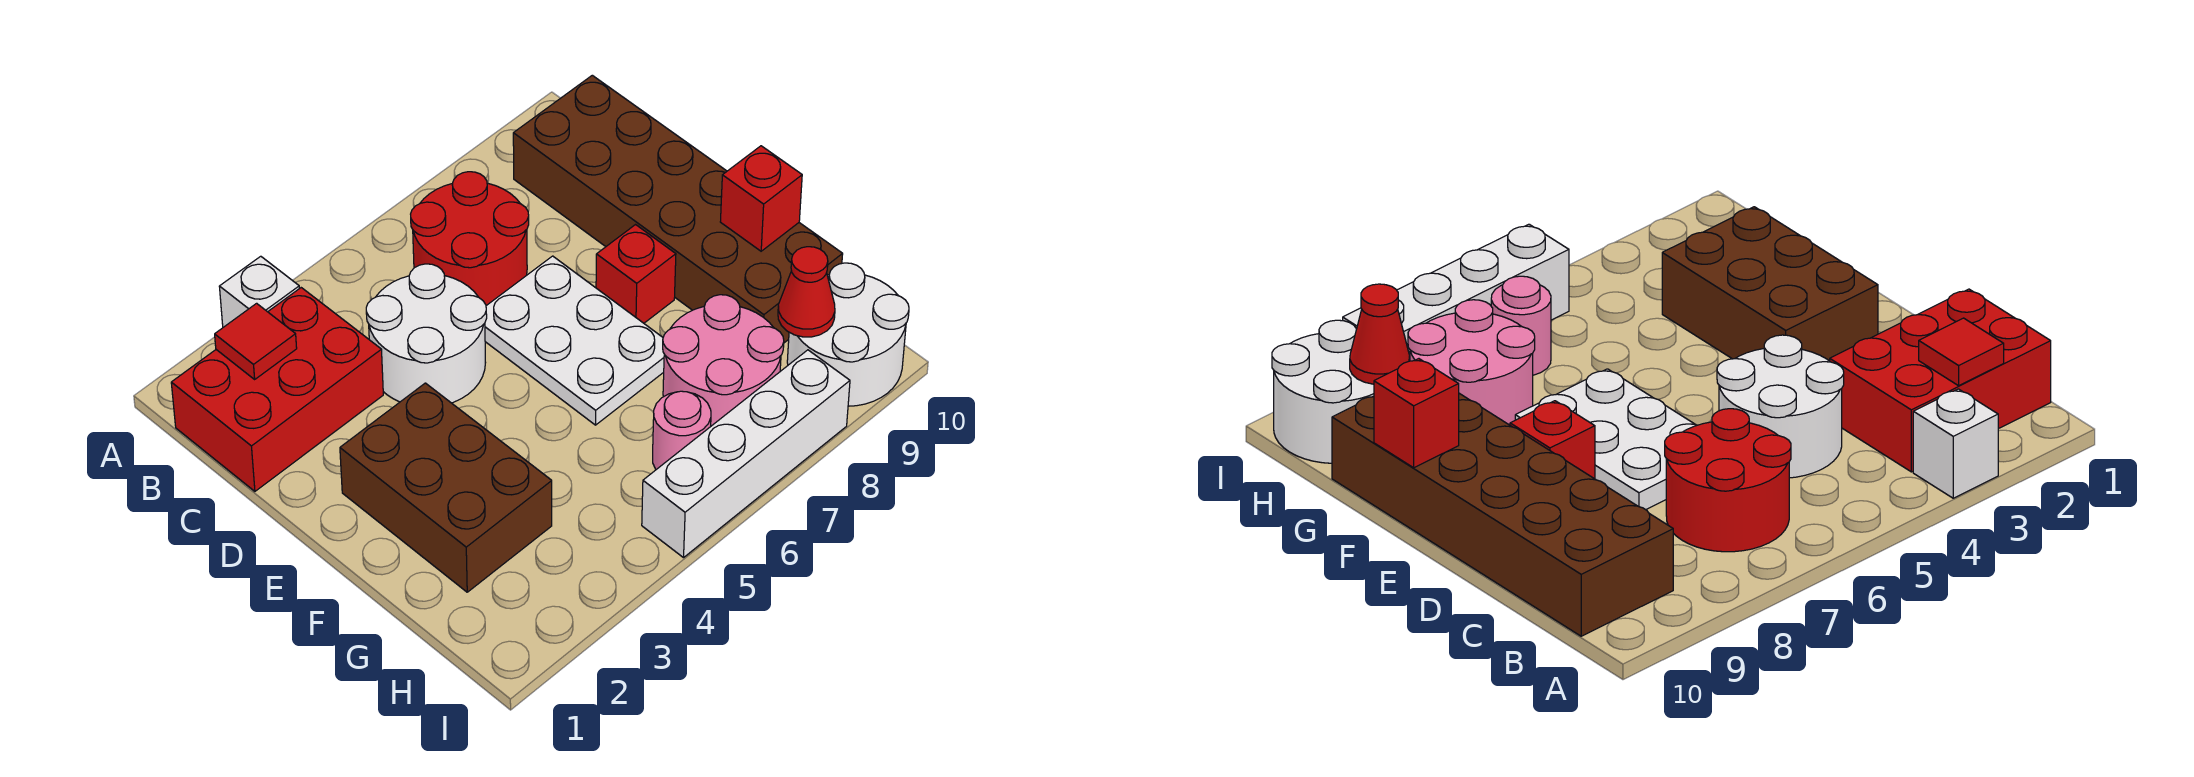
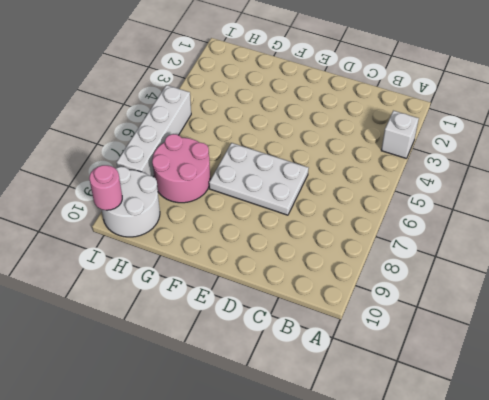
pink round brick I10 level 2 -> pink round brick H6 level 1
none -> red brick B1:C3 level 1
none -> red round brick B6:C7 level 1
none -> brown brick B9:G10 level 1

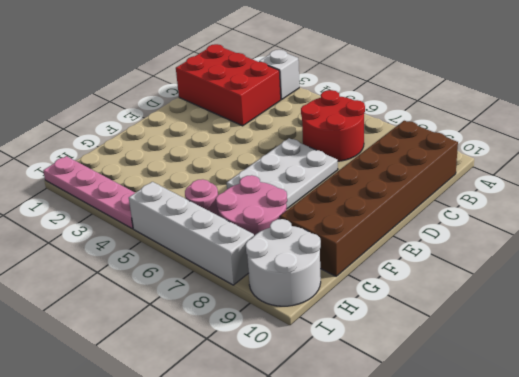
pink plate I1:I4 level 1 -> none
none -> white round brick C4:D5 level 1
none -> brown brick E2:G3 level 1
none -> red brick E8 level 1

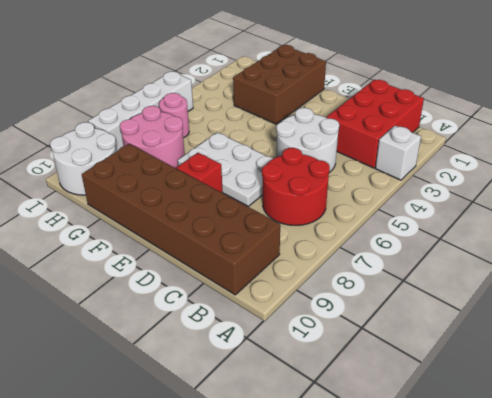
brown brick F1:G3 level 1 -> brown brick E2:G3 level 1
none -> red tile B2 level 2
none -> red brick F10 level 2
none -> red cone H9 level 2

